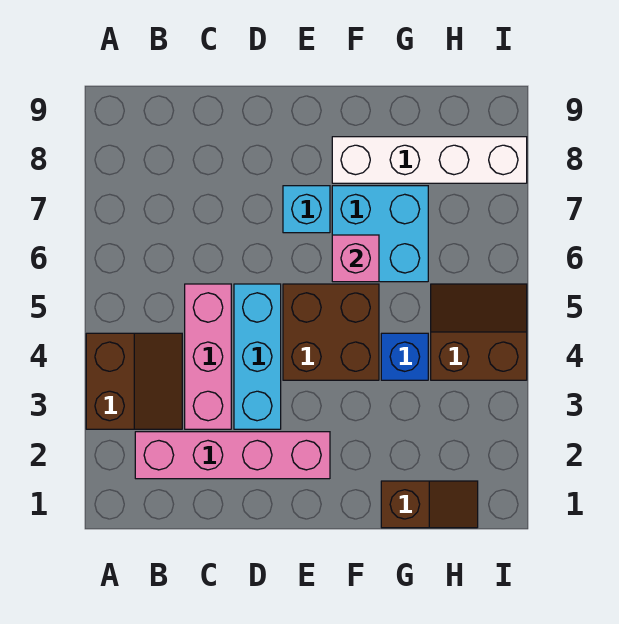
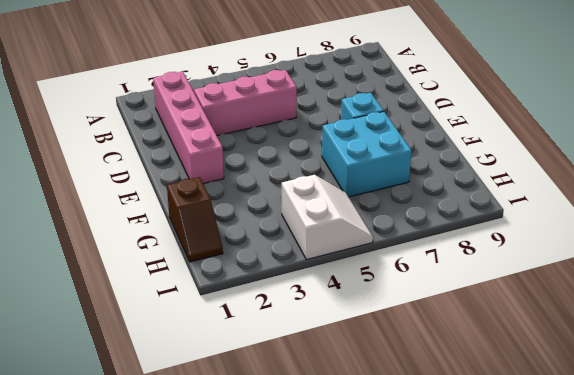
white slope H4:I5 level 1 top 4 -> brown slope H4:I5 level 1 top 4
none -> brown slope A3:B4 level 1 top A
none -> cyan brick D3:D5 level 1
none -> brown brick E4:F5 level 1

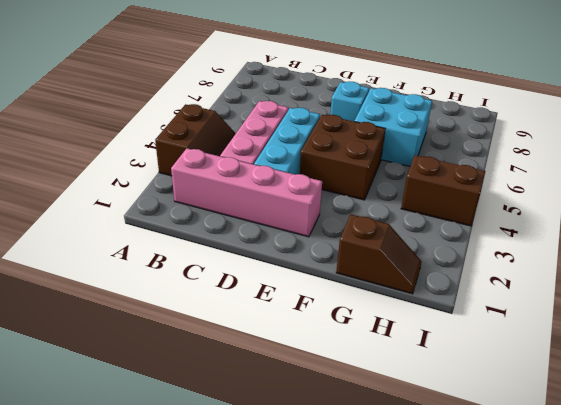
none -> white brick F8:I8 level 1
none -> blue brick G4 level 1
none -> pink brick F6 level 2

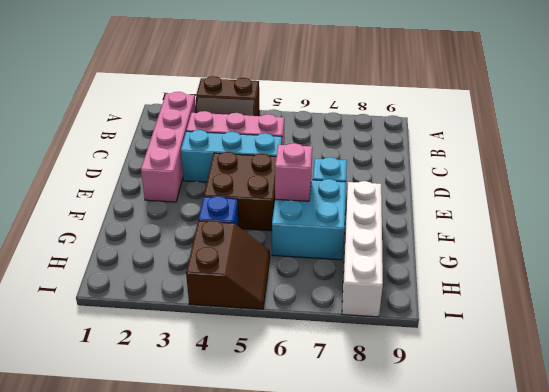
none -> brown slope G1:H1 level 1 top G

